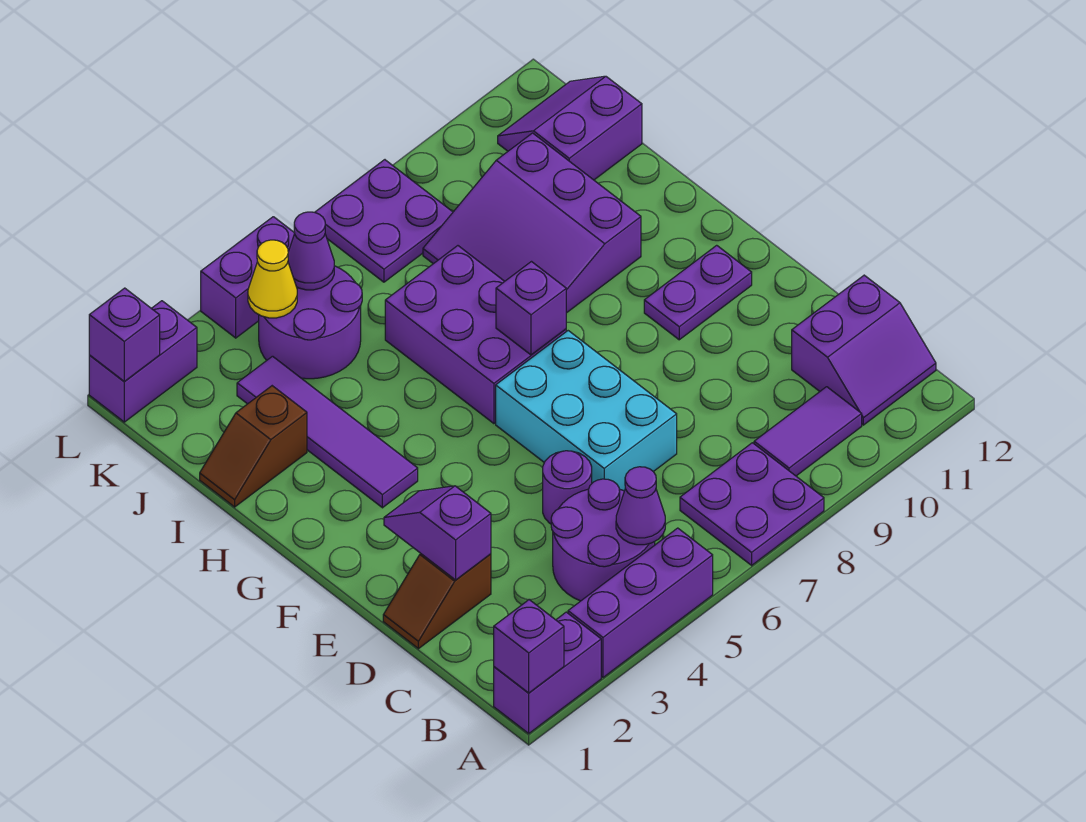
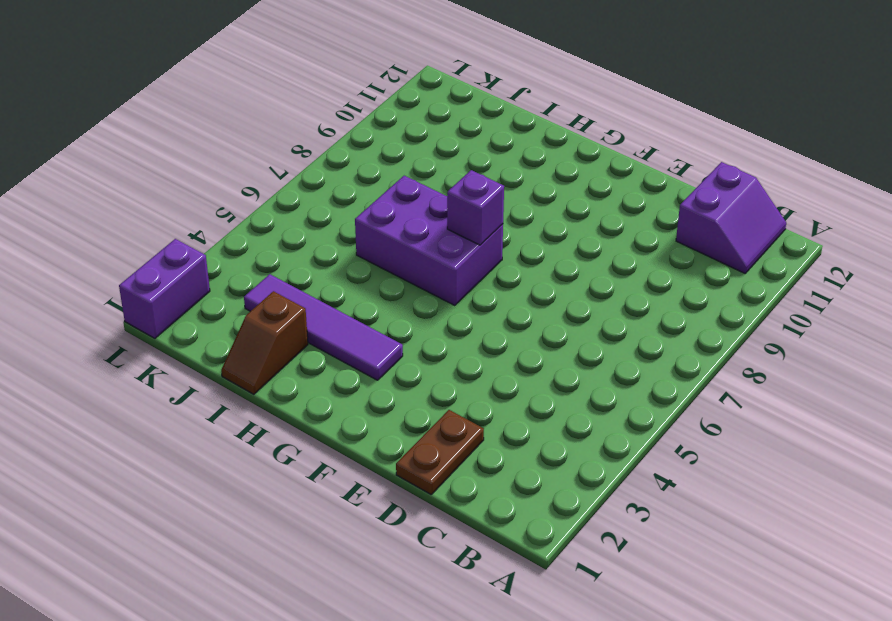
brown plate D1:D2 level 1 -> brown slope D1:D2 level 1 top 2
none -> purple brick A1:A2 level 1
none -> purple brick A3:A5 level 1
none -> purple plate A7:B8 level 1

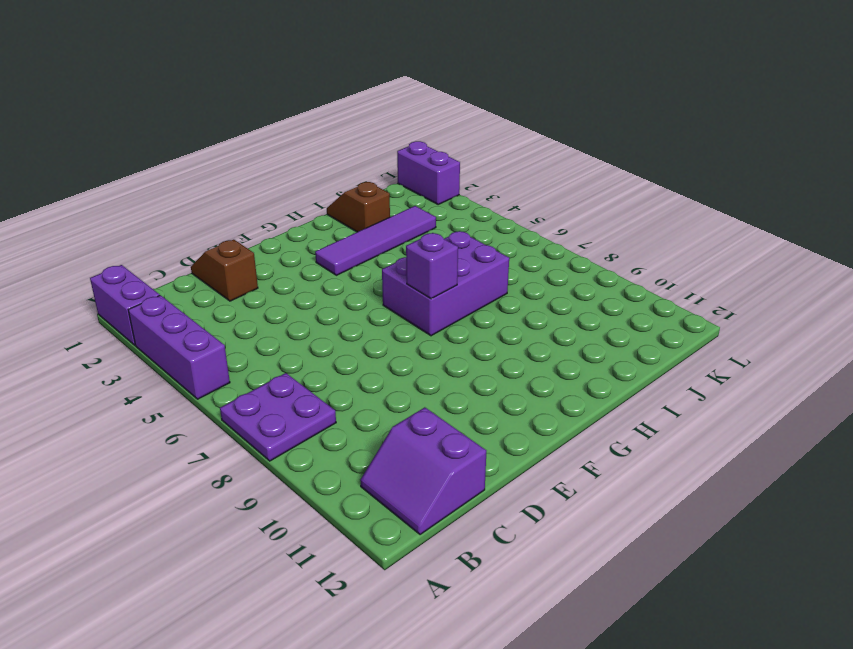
none -> purple round brick B4:C5 level 1
none -> purple tile B9:B10 level 1
none -> purple round brick D5 level 1

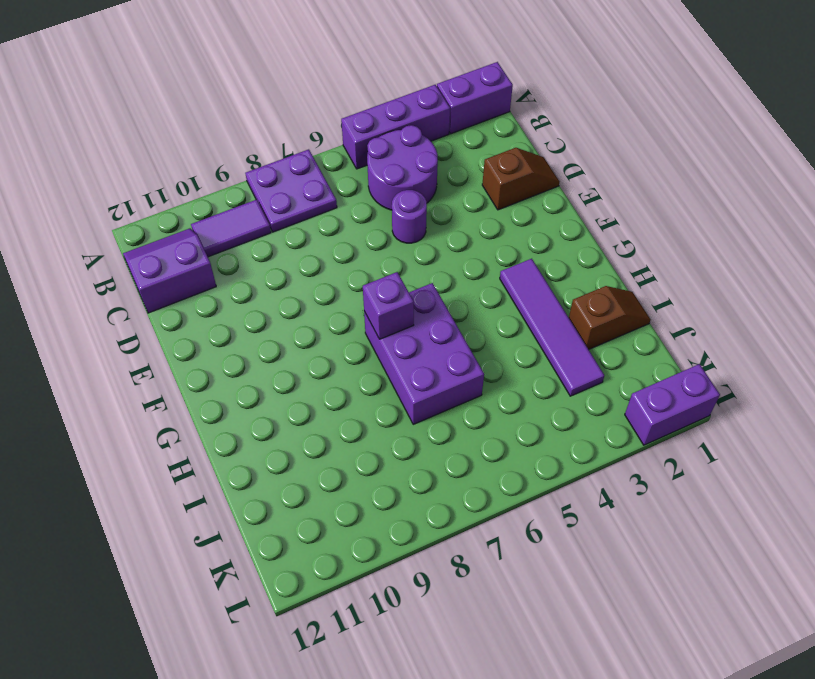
none -> cyan brick D6:F7 level 1
none -> purple plate F10:F11 level 1
none -> purple slope H8:J10 level 1 top 10

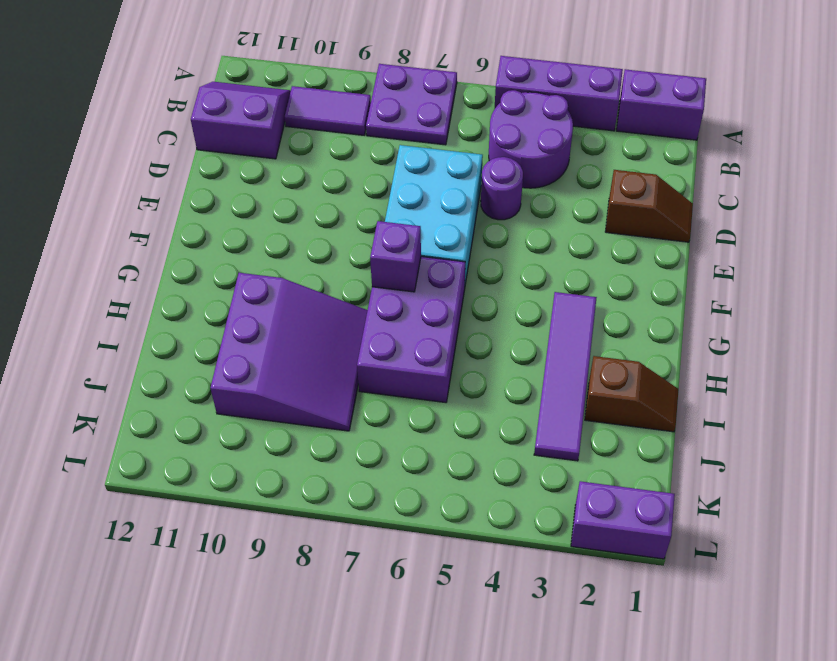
none -> purple plate F10:F11 level 1
none -> purple round brick J4:K5 level 1
none -> purple slope J11:K12 level 1 top J

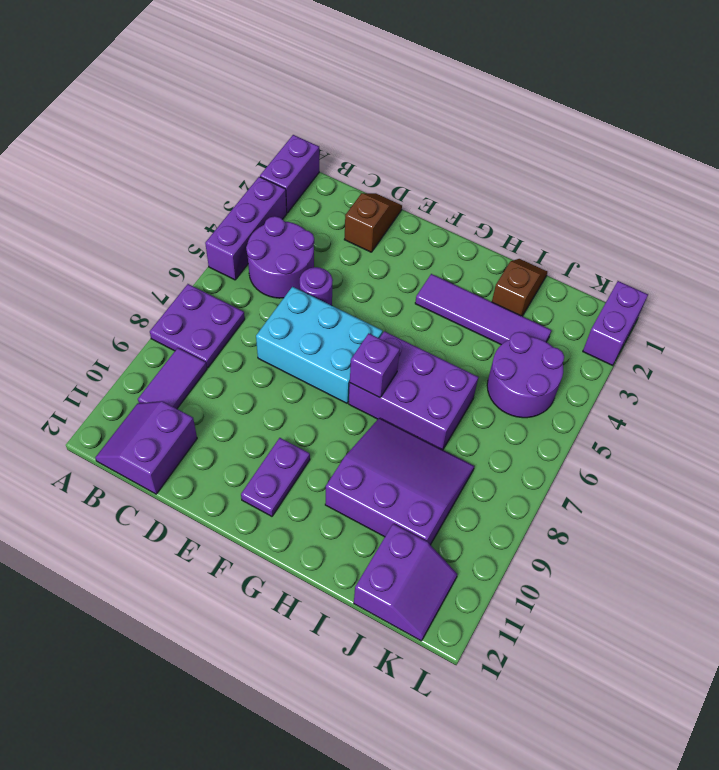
none -> purple plate K7:L8 level 1
none -> purple brick L4:L5 level 1
none -> purple brick A1 level 2

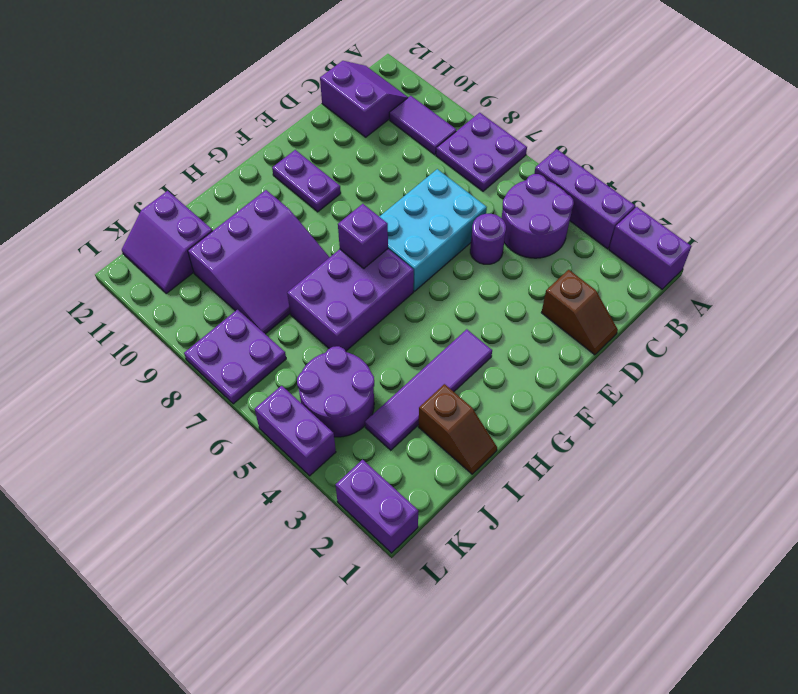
none -> purple brick A1 level 2
none -> purple cone B5 level 2
none -> purple slope D2:E2 level 2 top D

